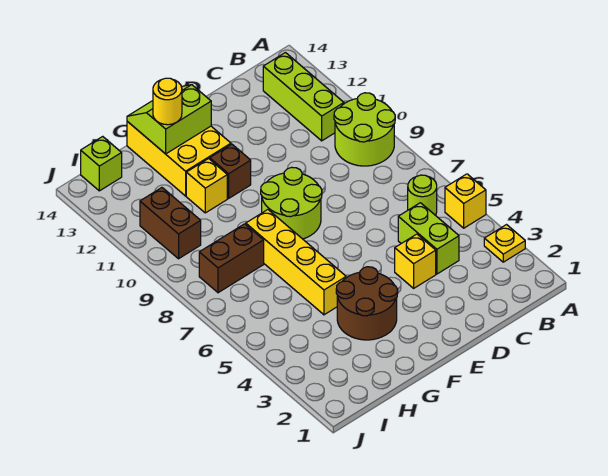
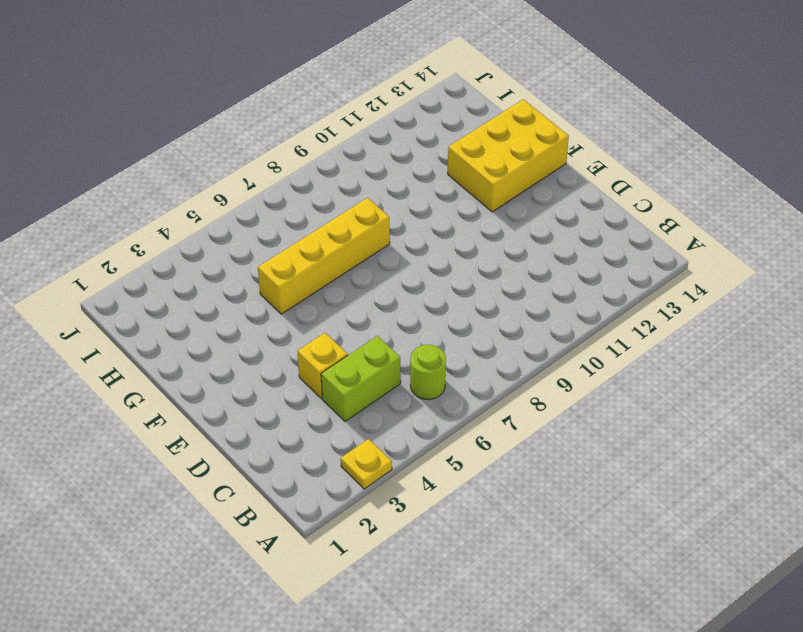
none -> yellow brick A5 level 1
none -> lime round brick A9:B10 level 1
none -> lime brick B11:B13 level 1

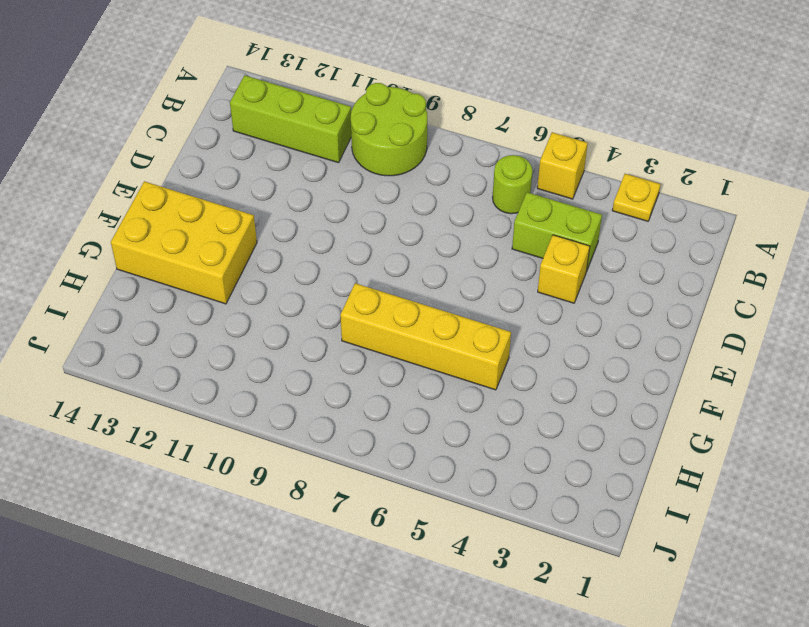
none -> lime round brick E8:F9 level 1
none -> brown round brick F3:G4 level 1
none -> brown brick F11 level 1

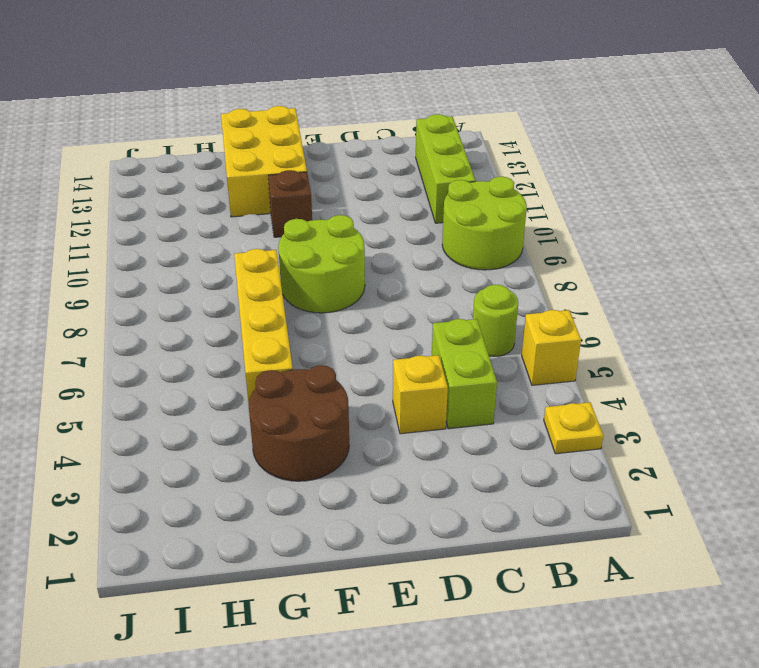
none -> yellow brick G11 level 1
none -> brown brick H8:I8 level 1
none -> brown brick I10:I11 level 1

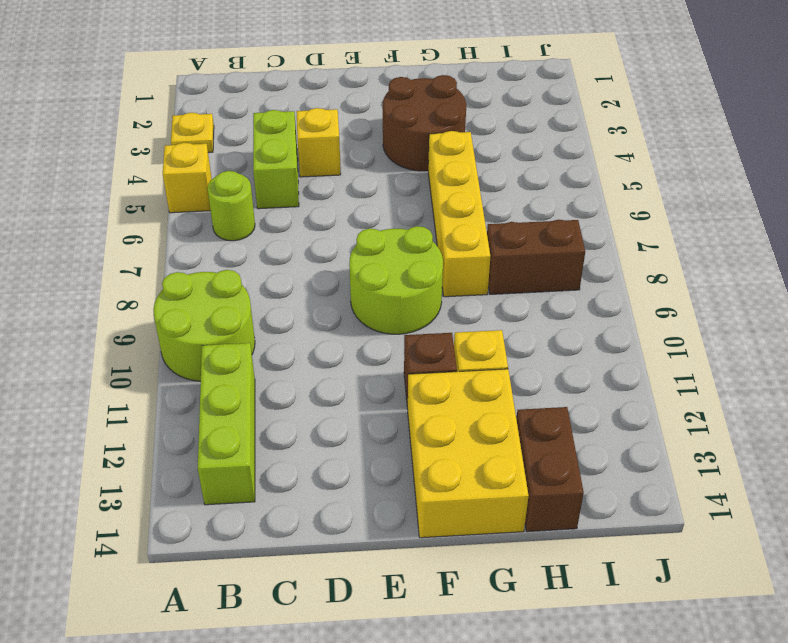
brown brick H13:H14 level 1 -> brown brick I10:I11 level 1
none -> lime brick I14 level 1
none -> lime slope F13:G14 level 2 top 13
none -> yellow round brick G13 level 3

